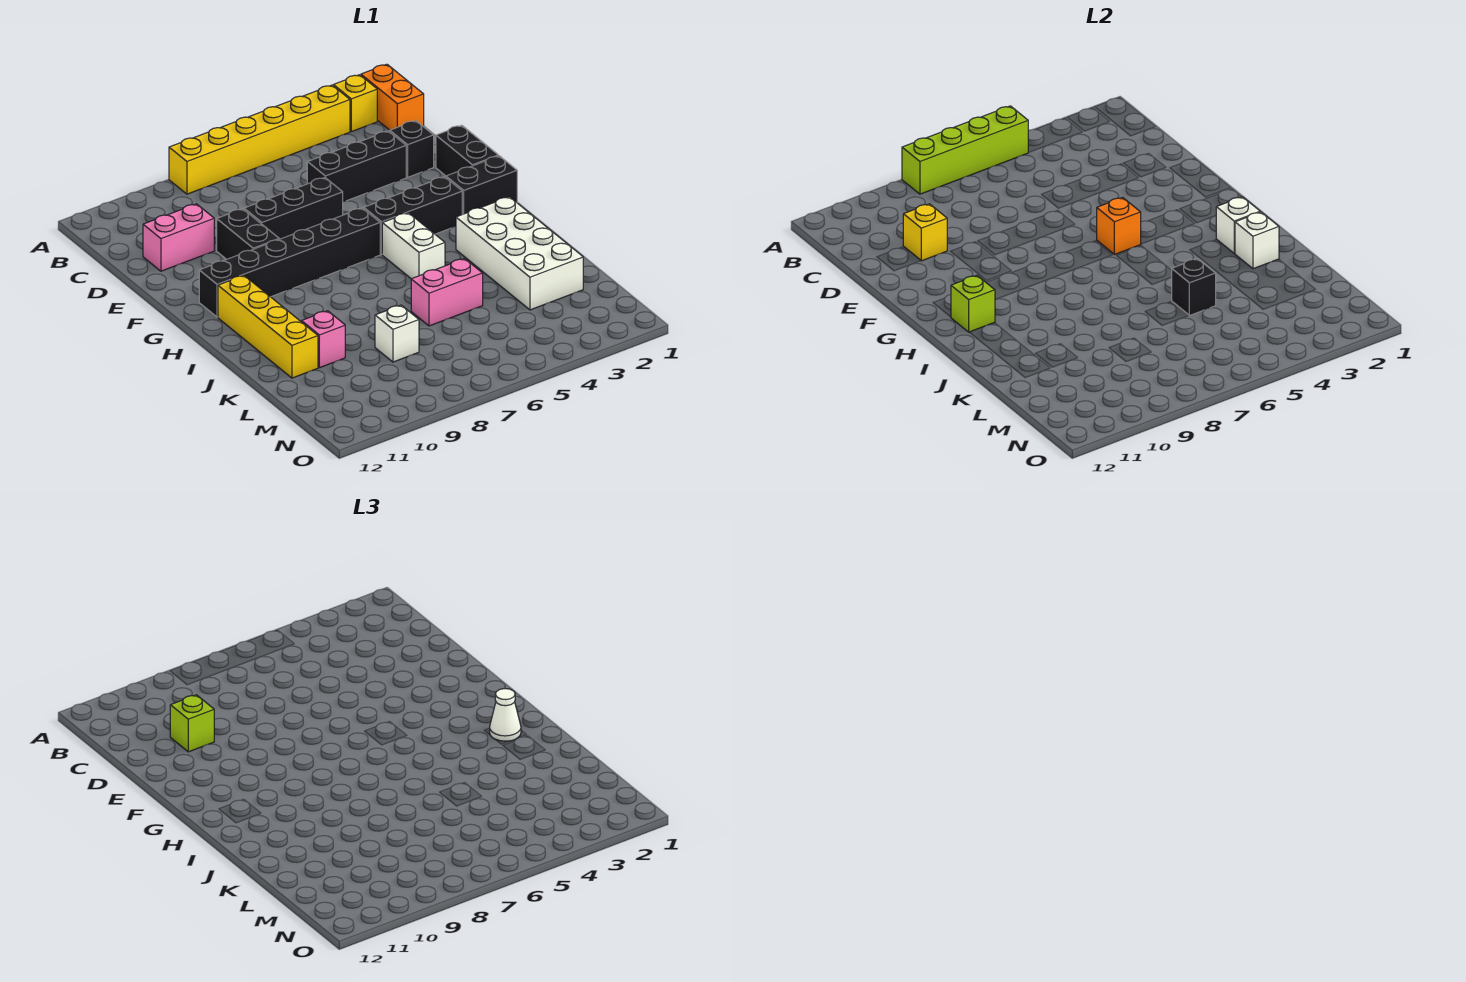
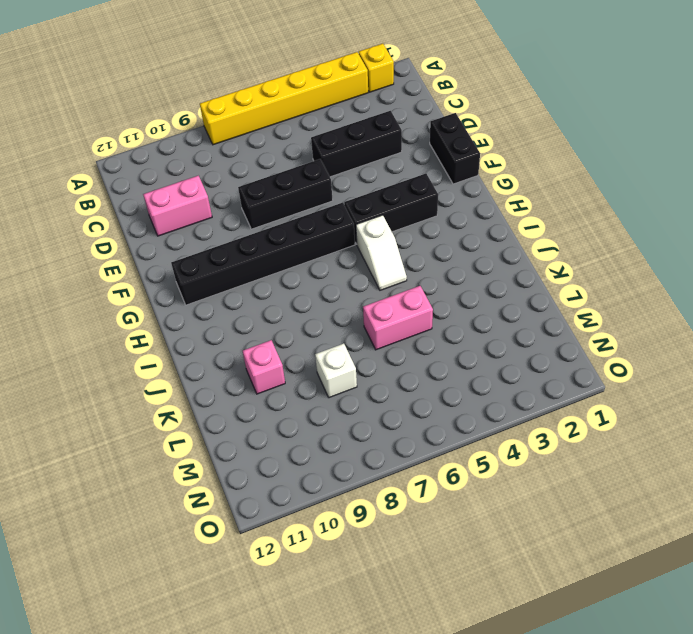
white slope H5:I5 level 1 top H -> white brick H5:I5 level 1
none -> orange brick A1:B1 level 1
none -> black brick D2 level 1
none -> black brick E9:F9 level 1

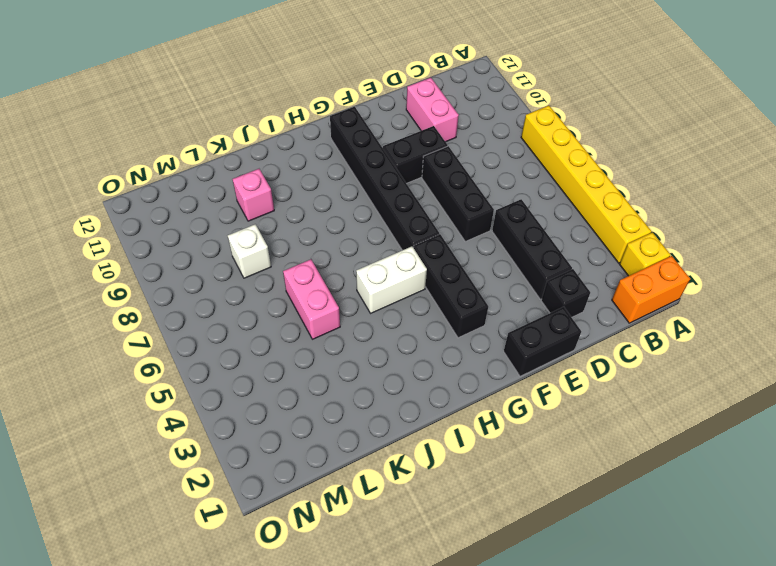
none -> black brick G1:G2 level 1
none -> yellow brick H11:K11 level 1
none -> white brick I2:L3 level 1

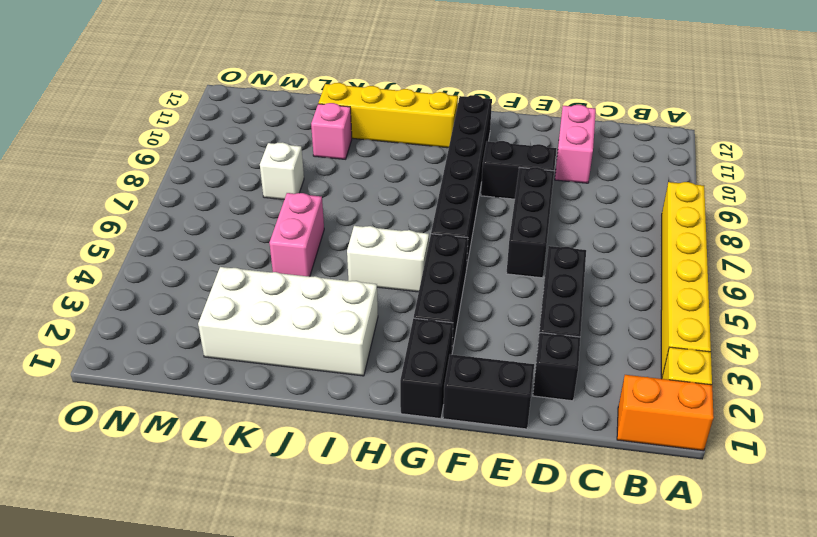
none -> lime brick A5:A8 level 2
none -> yellow brick D10 level 2
none -> orange brick G5 level 2

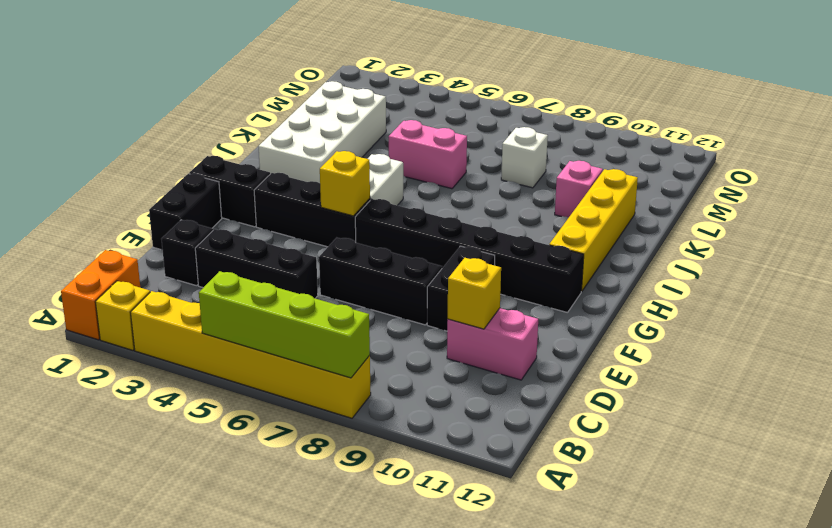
yellow brick G5 level 2 -> orange brick G5 level 2
none -> lime brick H11 level 2
none -> white brick I2 level 2
none -> white brick J2 level 2

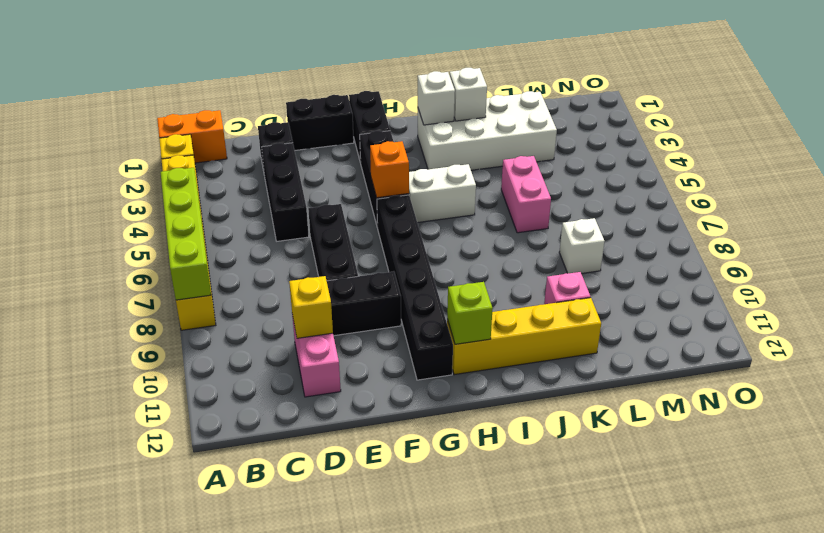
none -> black brick K5 level 2
none -> lime brick D10 level 3
none -> white cone I2 level 3

